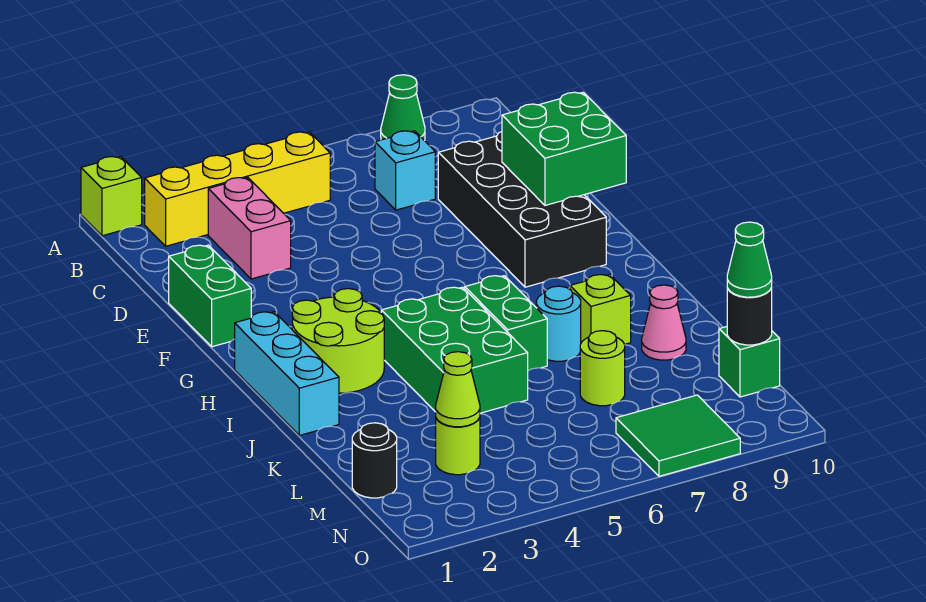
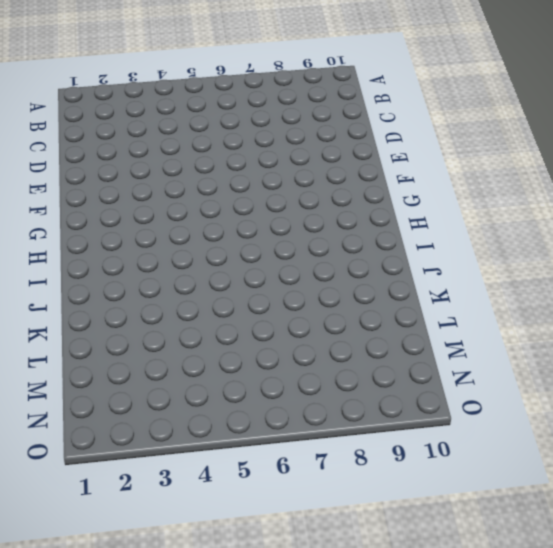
none -> lime brick A1 level 1
none -> green cone A8 level 1
none -> yellow brick B2:B5 level 1

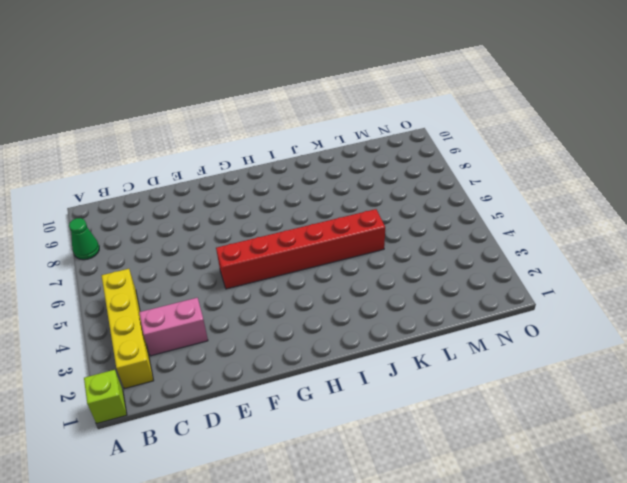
red brick F5:K5 level 1 -> green brick I4:K5 level 1
none -> cyan brick C7 level 1
none -> black brick D8:G9 level 1
none -> green brick E1:F1 level 1

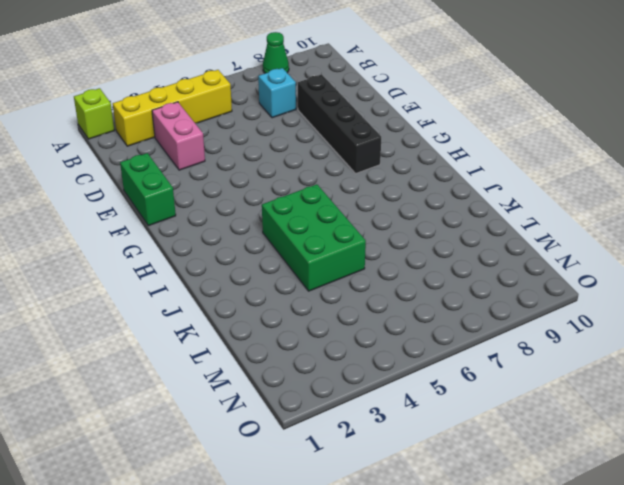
black brick D8:G8 level 1 -> black brick D8:G9 level 1
none -> cyan brick H1:J1 level 1
none -> lime round brick H2:I3 level 1
none -> green brick I6:J6 level 1

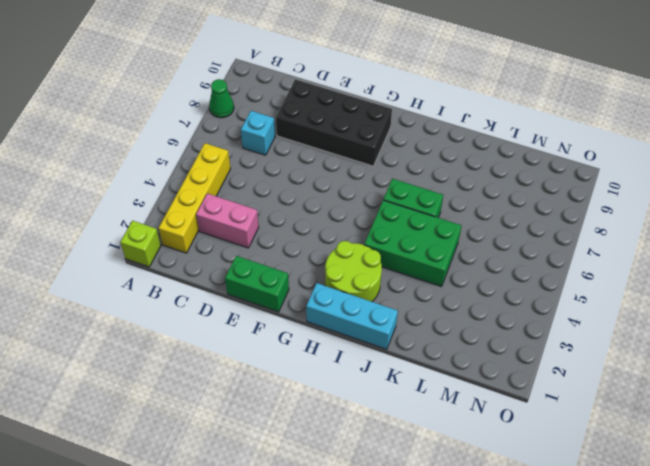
none -> cyan round brick J7 level 1
none -> lime brick J8 level 1
none -> pink cone K9 level 1

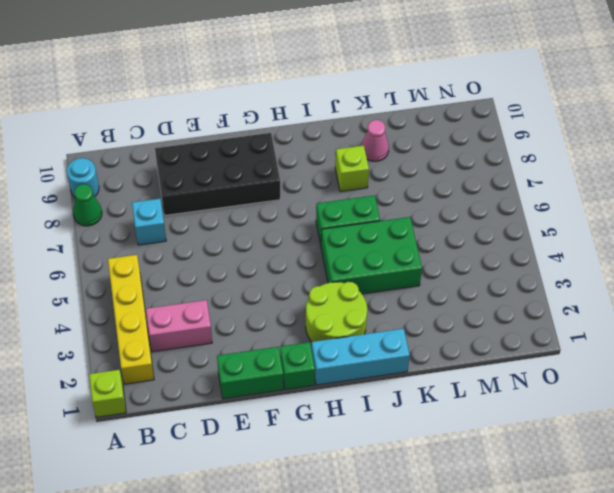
cyan round brick A9 level 1 -> cyan round brick J7 level 1
green brick G1 level 1 -> green brick M10 level 1
none -> lime round brick L7 level 1
none -> black round brick M1 level 1
none -> lime round brick M3 level 1

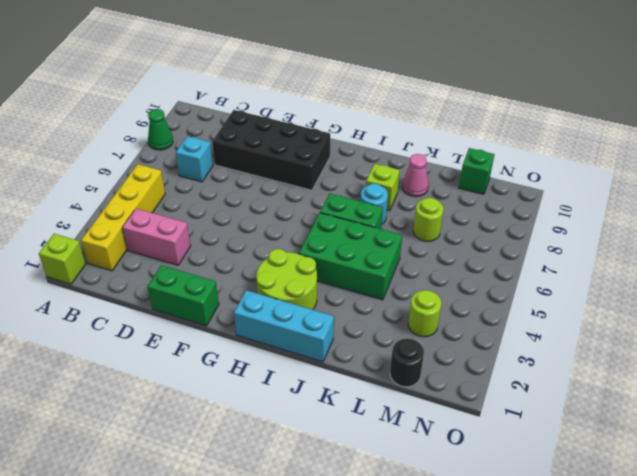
none -> green tile N7:O8 level 1
none -> green brick E9:F10 level 2
none -> lime cone M3 level 2

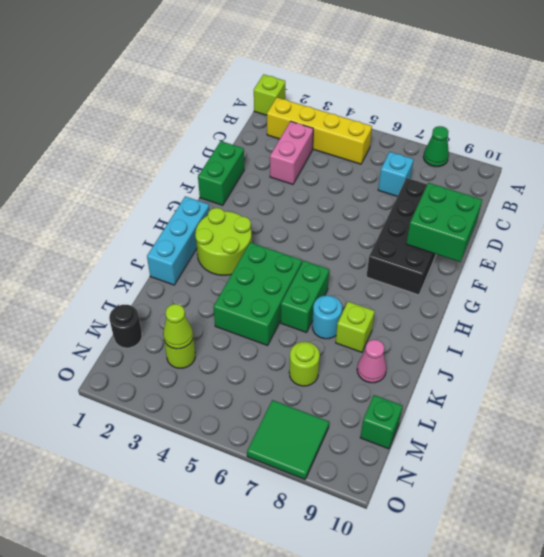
none -> black round brick M10 level 2
none -> green cone M10 level 3

